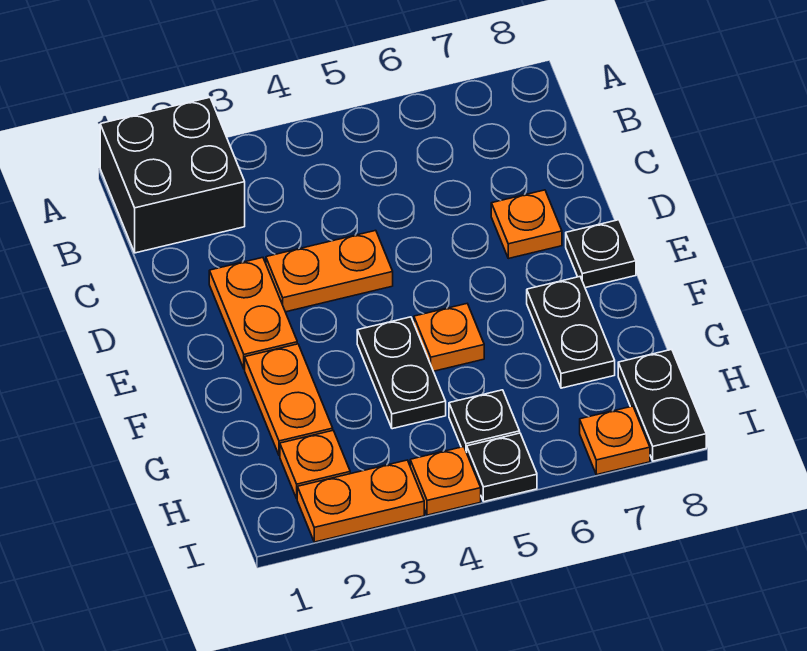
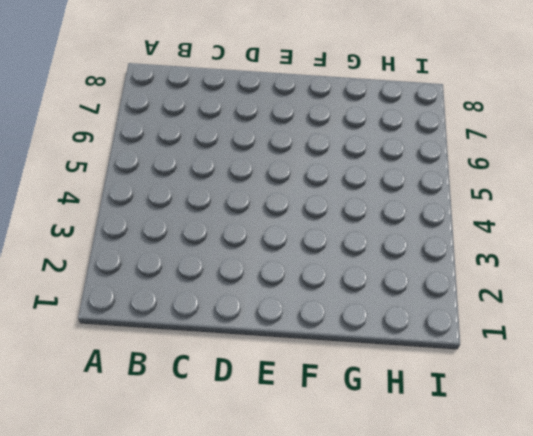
none -> black brick A1:B2 level 1
none -> orange plate D2:E2 level 1
none -> orange plate D3:D4 level 1

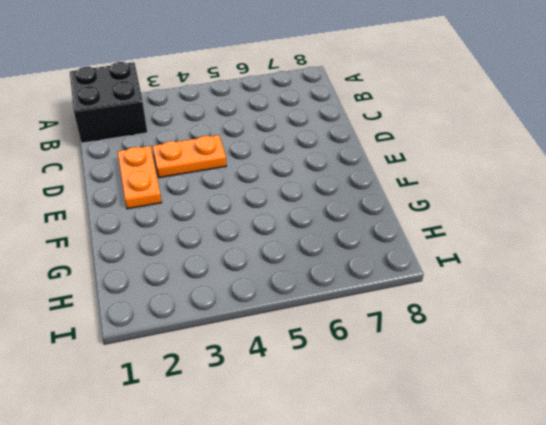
none -> orange plate D7 level 1
none -> black plate E8 level 1
none -> orange plate F2:G2 level 1

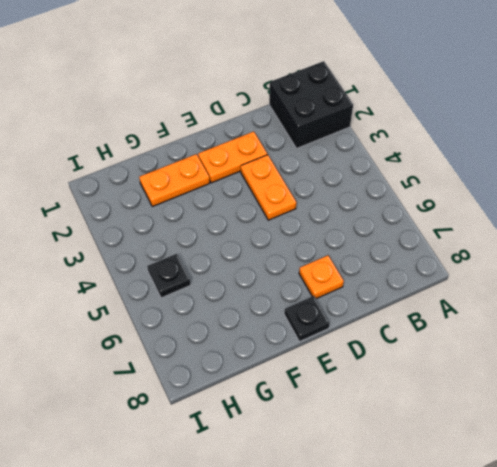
none -> black plate F4:G4 level 1
none -> orange plate F5 level 1
none -> black plate F7:G7 level 1

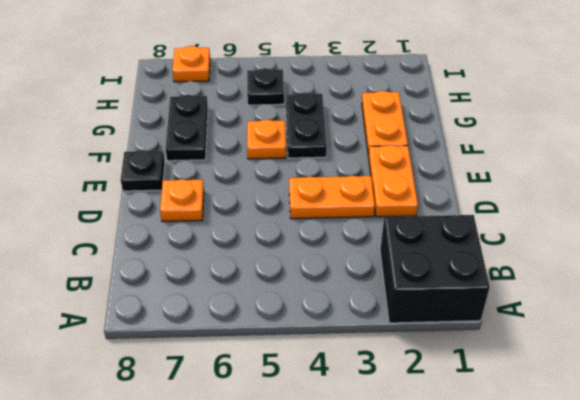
none -> orange plate H2 level 1
none -> black plate H8:I8 level 1
none -> orange plate I2:I3 level 1

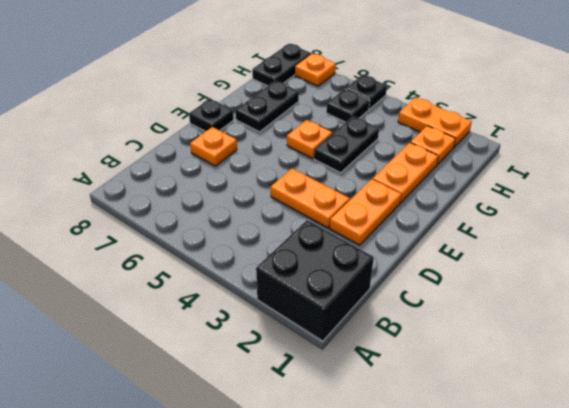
none -> orange plate I4 level 1

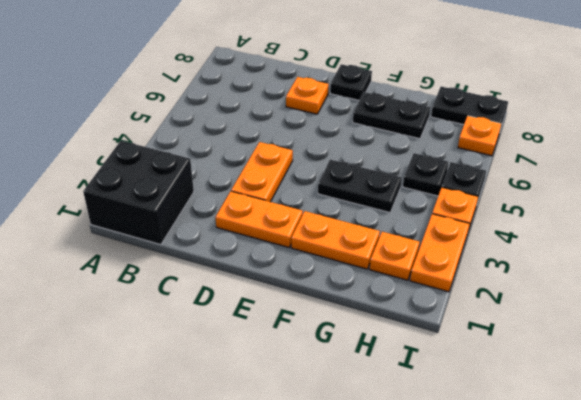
none -> orange plate F5 level 1

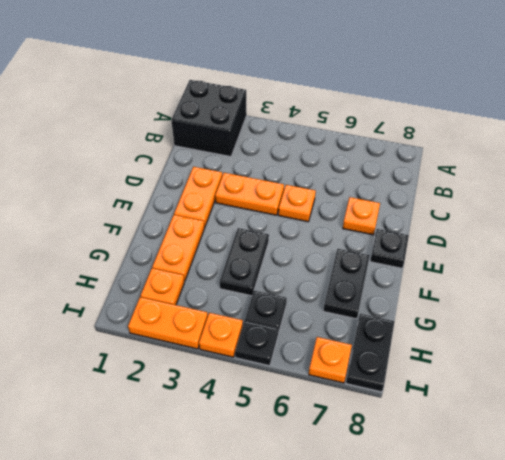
orange plate D5 level 1 -> orange plate F5 level 1

